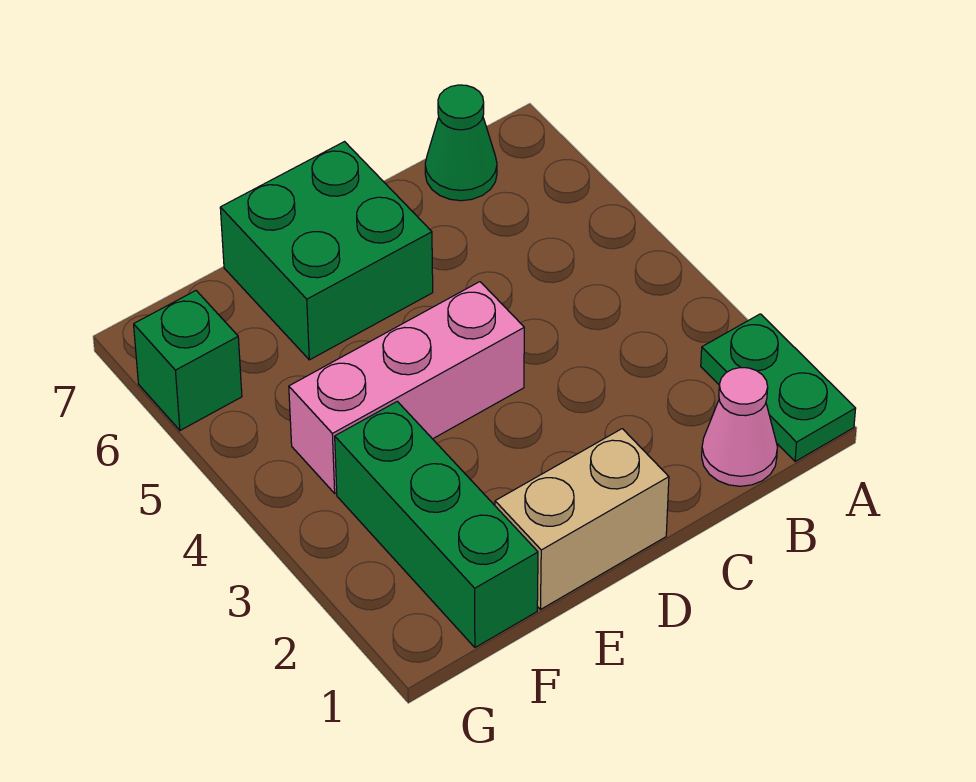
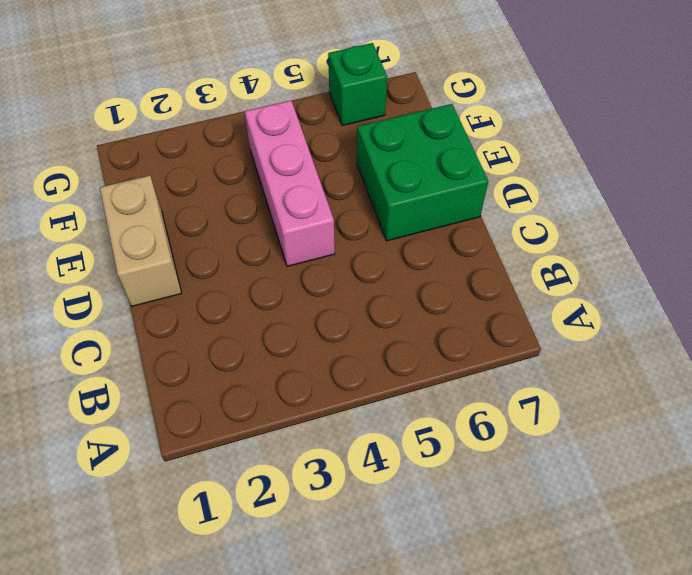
none -> green plate A1:A2 level 1
none -> pink cone B1 level 1

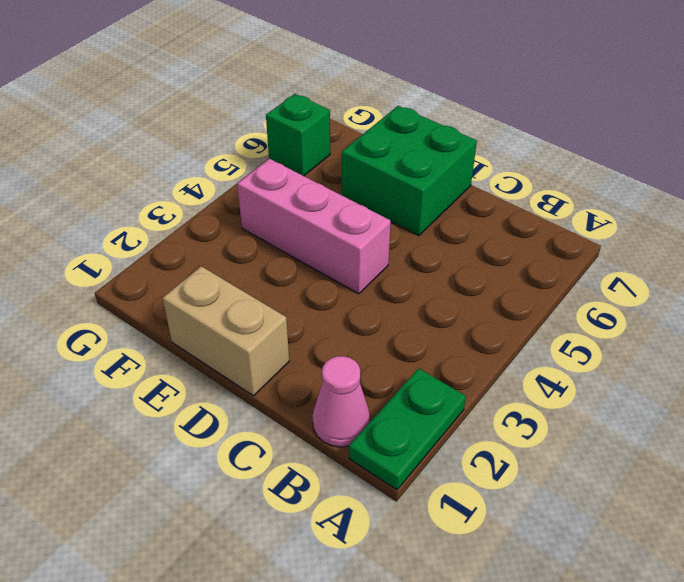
none -> green cone B7 level 1
none -> green brick F1:F3 level 1

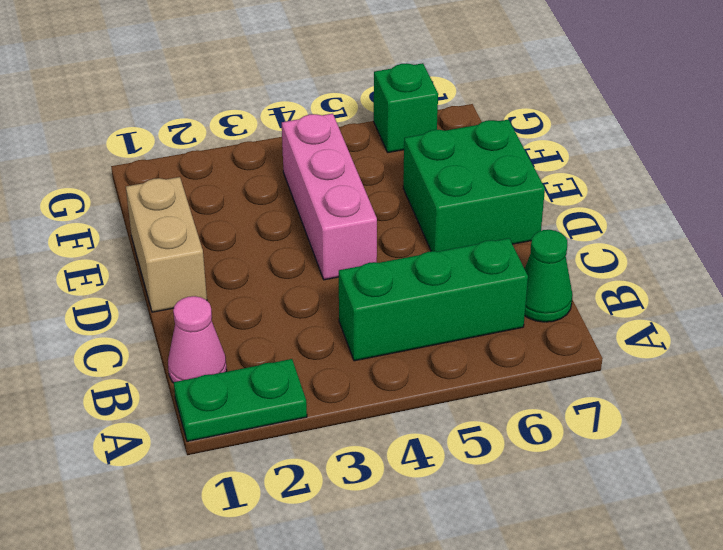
green brick B4:B6 level 1 -> green brick F1:F3 level 1

